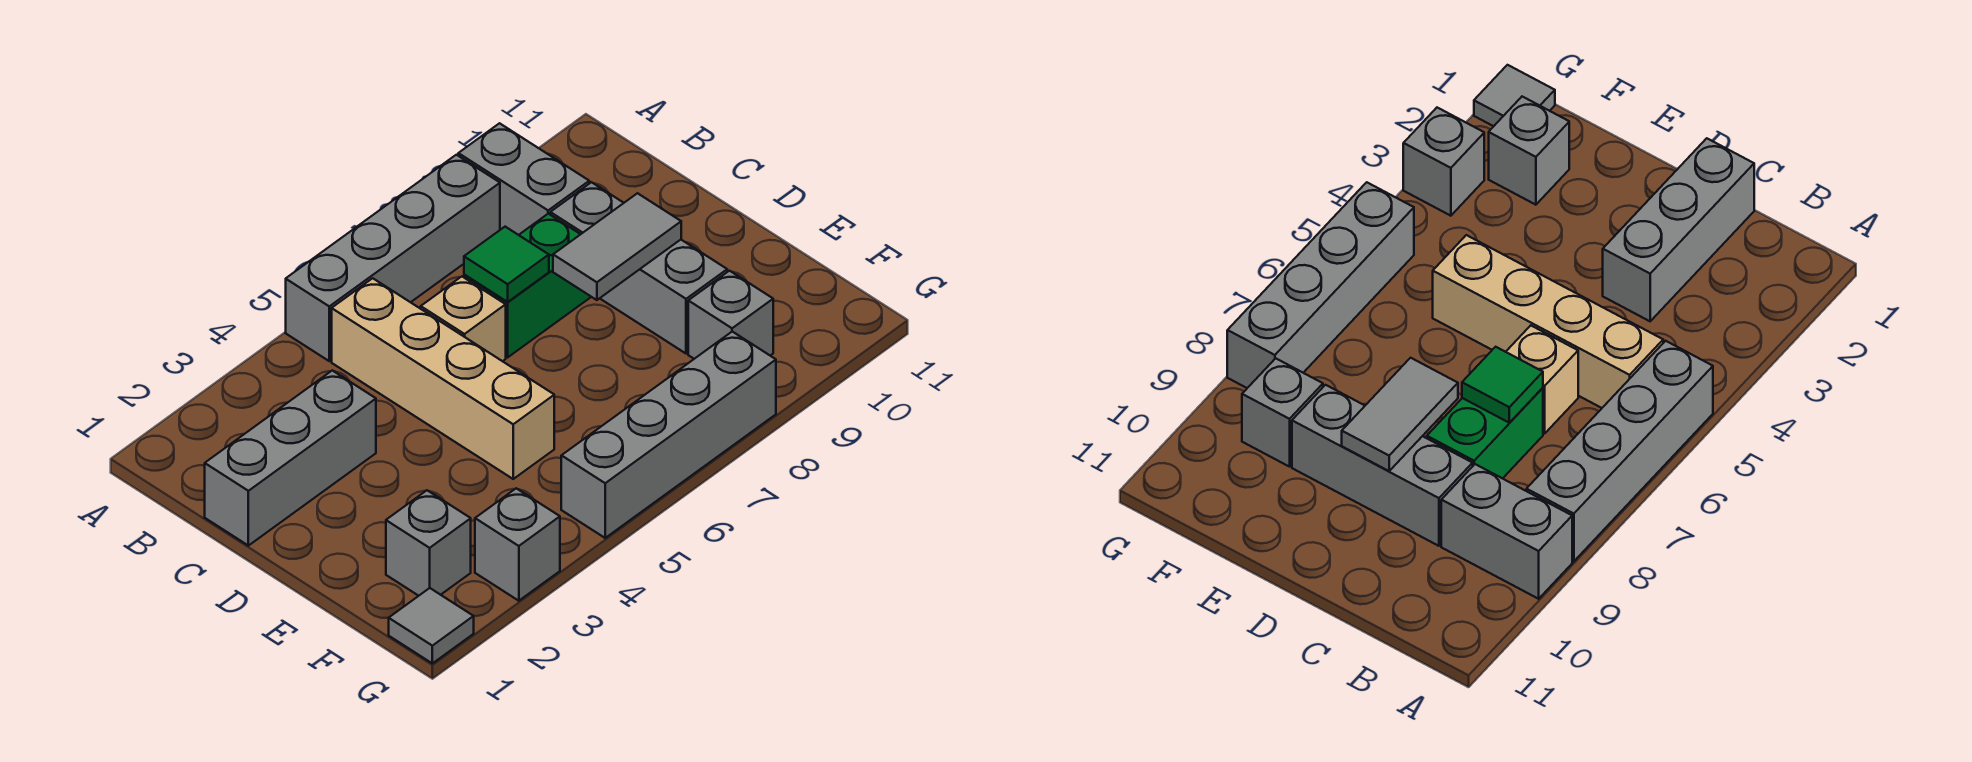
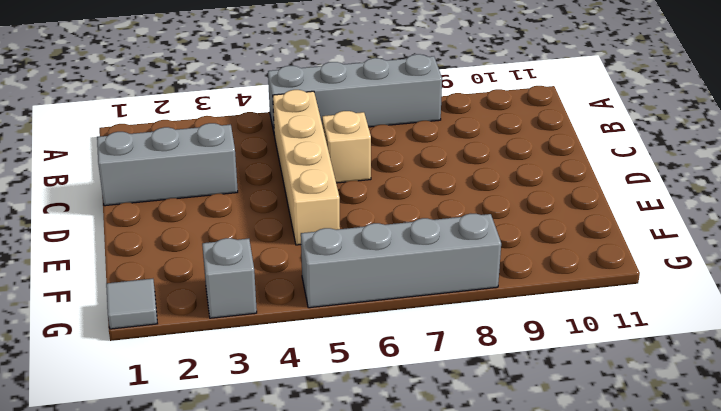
none -> grey brick A9:B9 level 1
none -> green brick C7:C8 level 1
none -> grey brick C9:E9 level 1

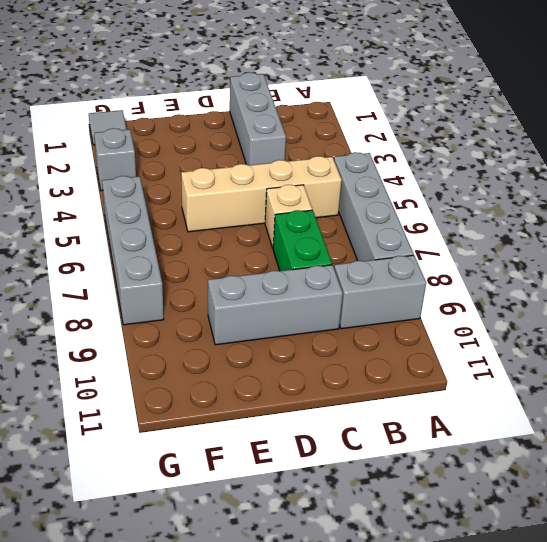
none -> grey brick F2 level 1
none -> grey brick F9 level 1
none -> green tile C7 level 2

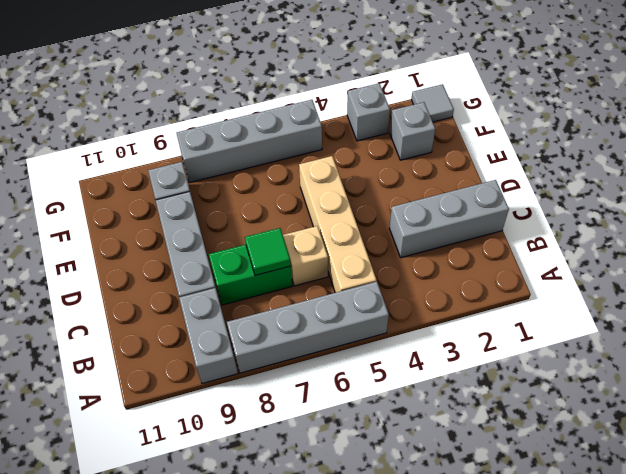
none -> grey tile D8:D9 level 2

